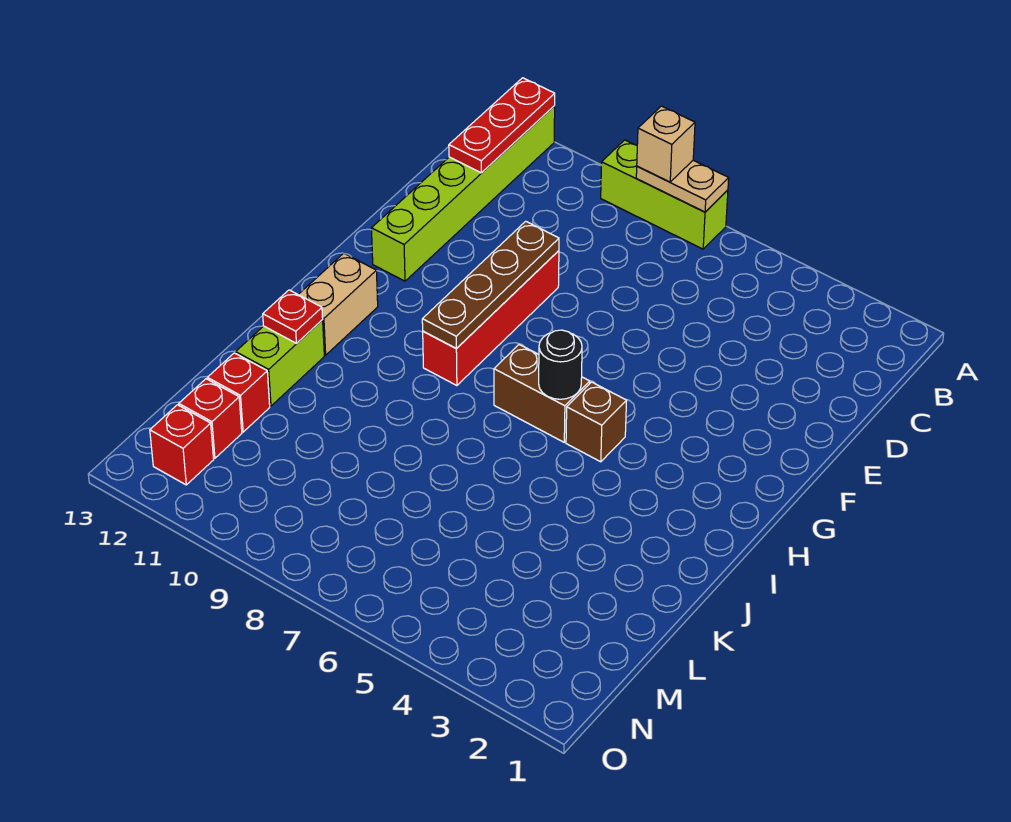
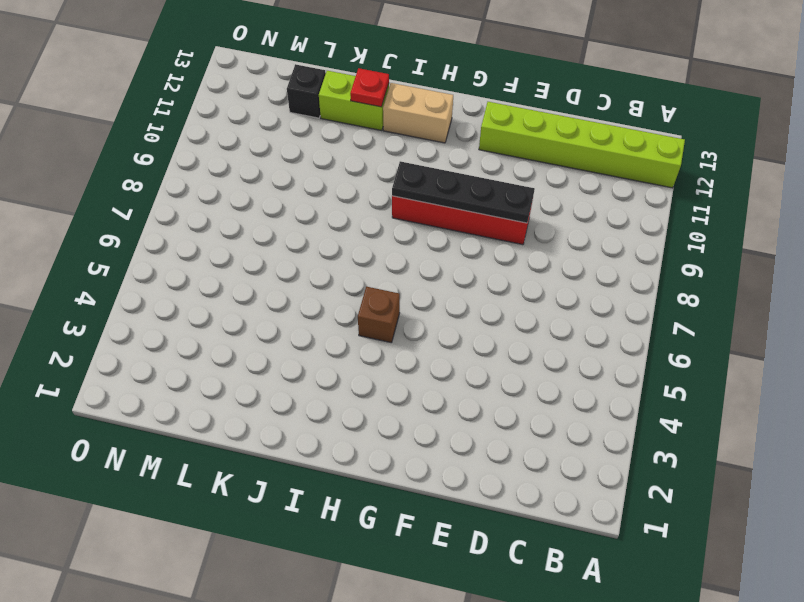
black plate E9:H9 level 2 -> brown plate E9:H9 level 2
black brick L12 level 1 -> red brick L12 level 1
none -> lime brick A7:A9 level 1
none -> brown brick H6:H7 level 1
none -> red brick M12 level 1

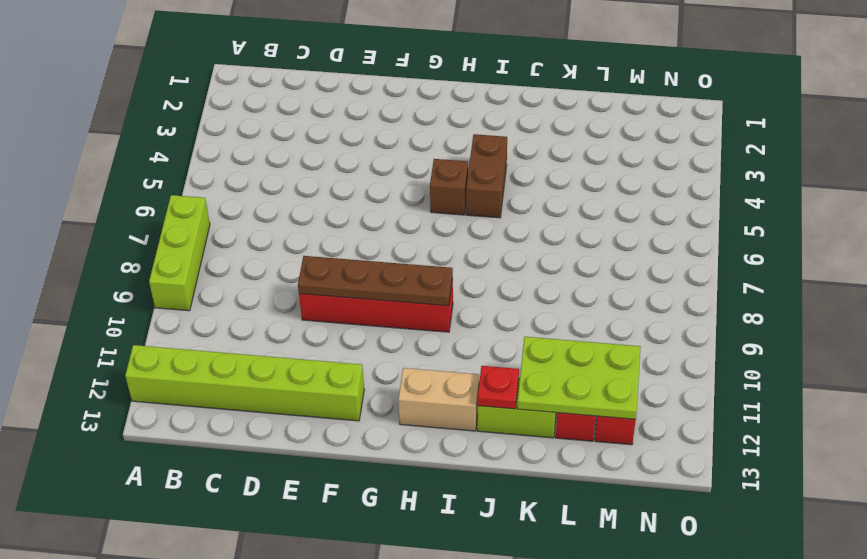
brown brick I4:I5 level 1 -> brown brick H6:H7 level 1
lime plate K11:M12 level 2 -> none
none -> red brick N12 level 1
none -> tan plate A7:A8 level 2
none -> red plate A12:C12 level 2

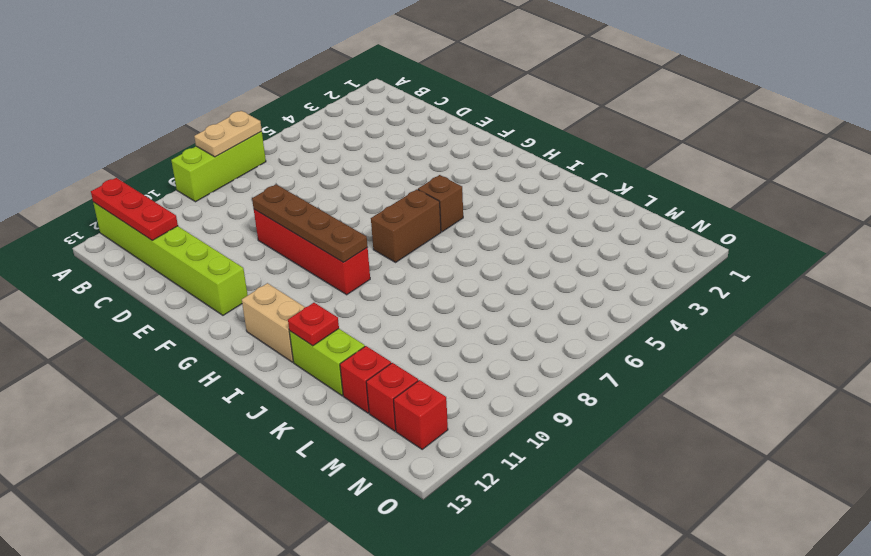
none -> black round brick H6 level 2
none -> tan brick A8 level 3

